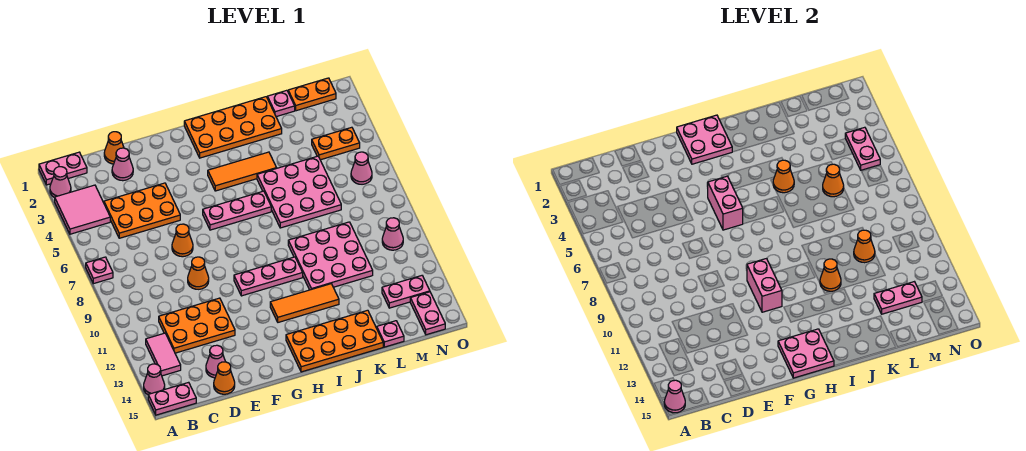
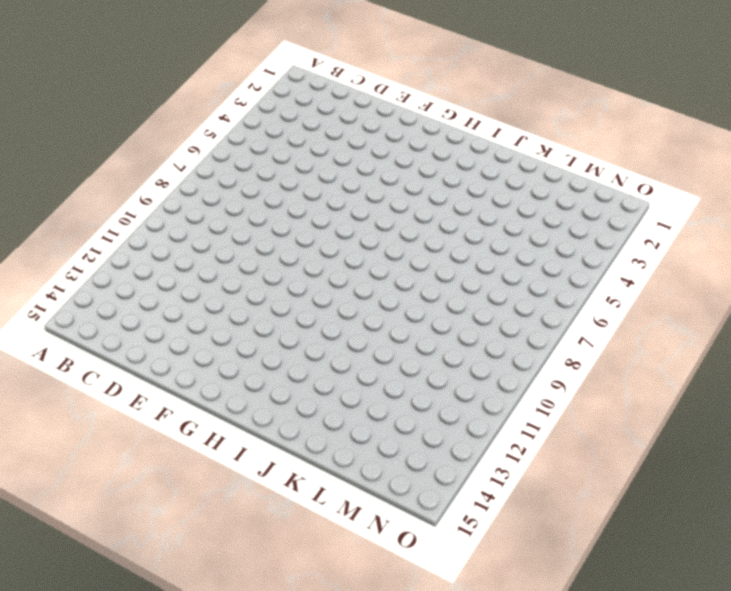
none -> pink plate A1:B1 level 1
none -> pink cone A2 level 1
none -> pink tile A3:B4 level 1
none -> pink plate A7 level 1

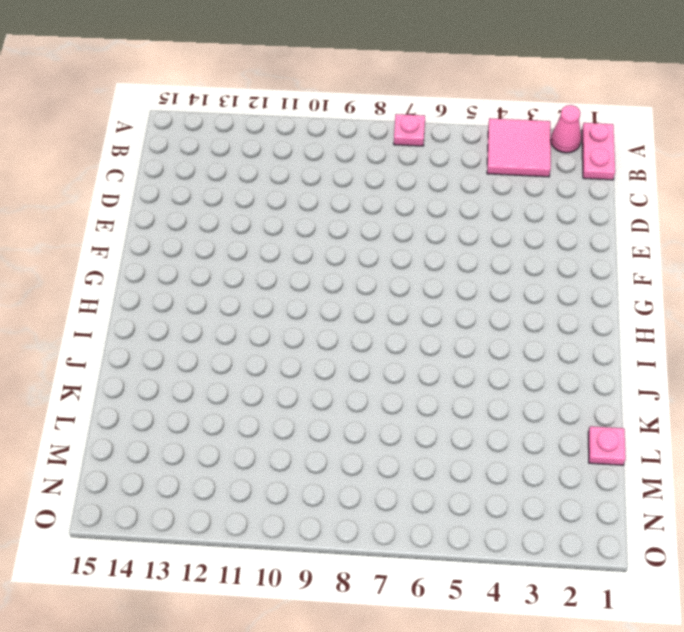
none -> pink cone A14 level 1
none -> pink plate A15:B15 level 1
none -> pink tile B12:B13 level 1
none -> orange plate C4:E5 level 1

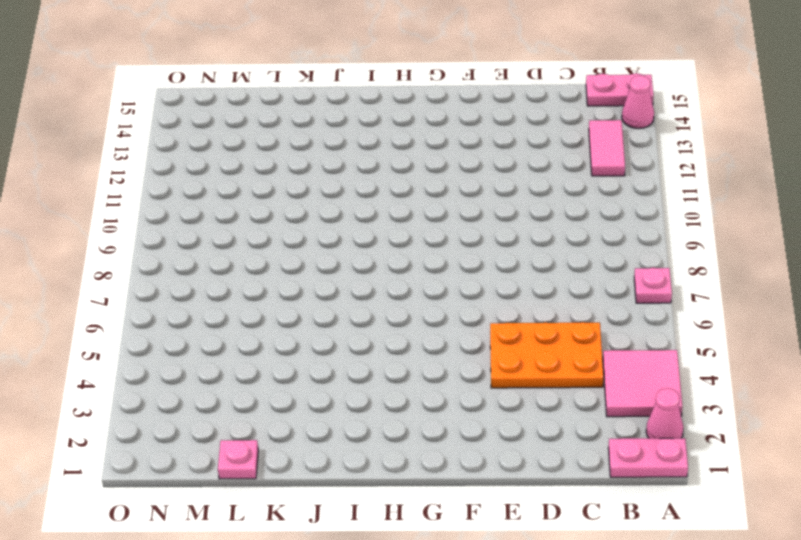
none -> orange plate C11:E12 level 1
none -> orange cone D1 level 1
none -> pink cone D2 level 1
none -> pink cone D14 level 1

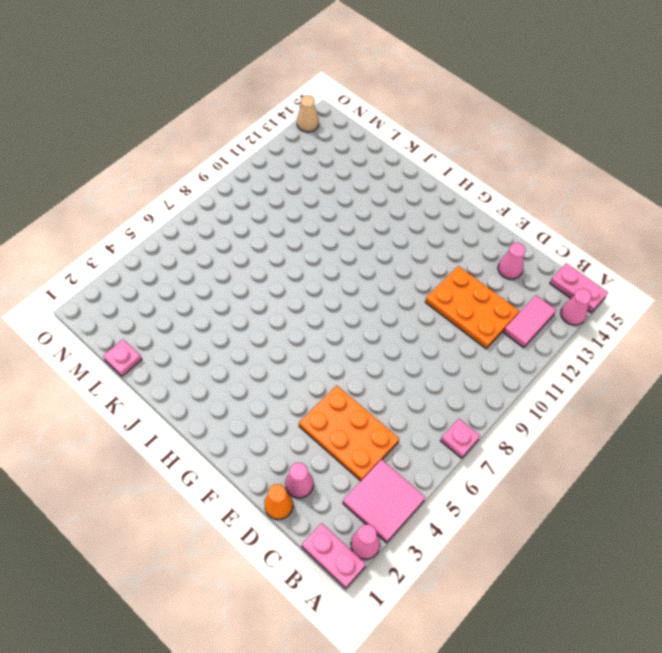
tan cone O14 level 1 -> none
none -> orange cone D15 level 1
none -> orange cone E7 level 1
none -> orange cone E9 level 1
none -> pink plate G6:I6 level 1

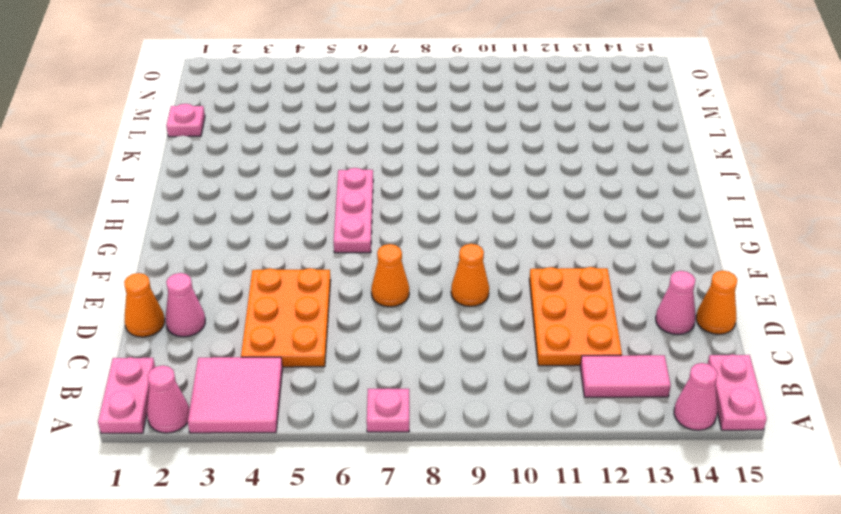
none -> pink plate G10:I10 level 1
none -> orange plate H1:K2 level 1
none -> orange tile H4:J4 level 1
none -> orange tile H12:J12 level 1

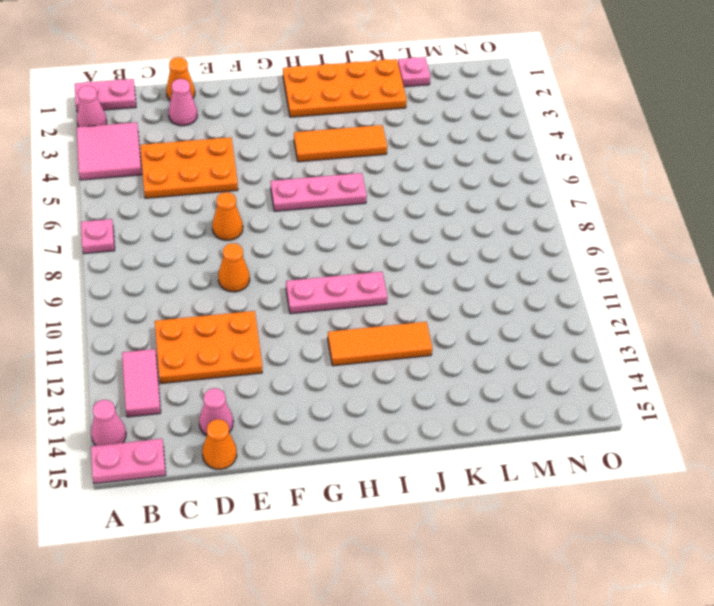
none -> orange plate H14:K15 level 1
none -> pink plate J5:L7 level 1
none -> pink plate J9:L11 level 1
none -> pink plate L15 level 1

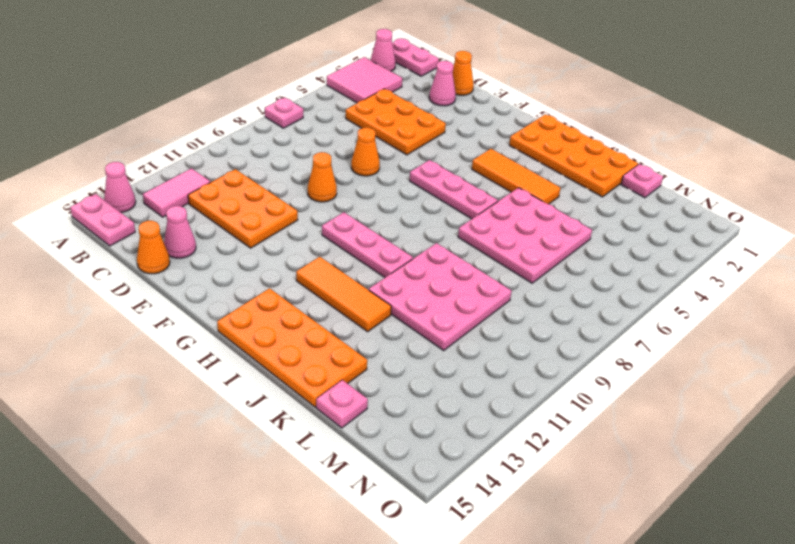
none -> orange plate M1:N1 level 1
none -> orange plate M4:N4 level 1
none -> pink plate M13:N13 level 1
none -> pink cone N6 level 1

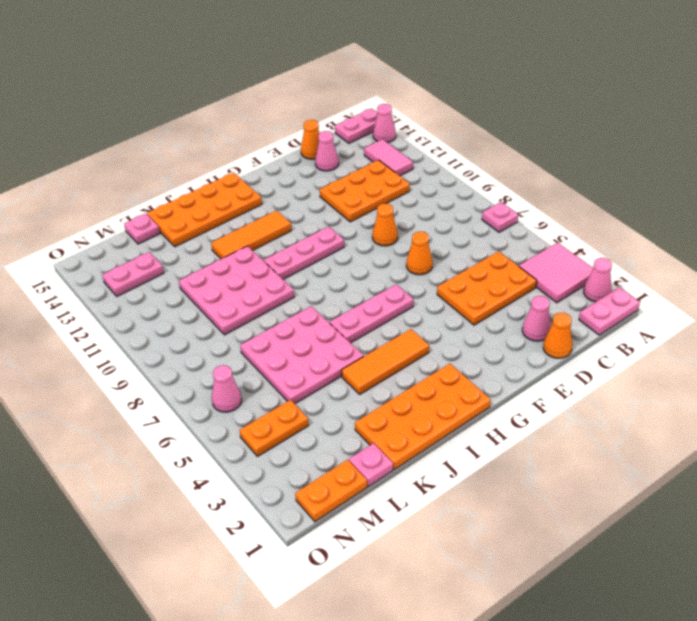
none -> pink cone N10 level 1
none -> pink plate N14:N15 level 1
none -> pink cone A15 level 2
none -> pink plate G1:H2 level 2

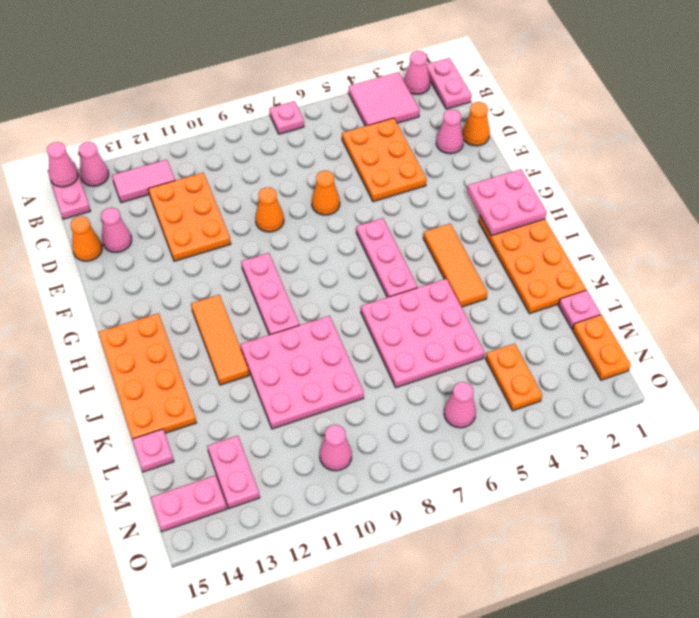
none -> pink brick G5:G6 level 2
none -> pink brick G10:G11 level 2
none -> pink plate G14:H15 level 2
none -> orange cone J5 level 2

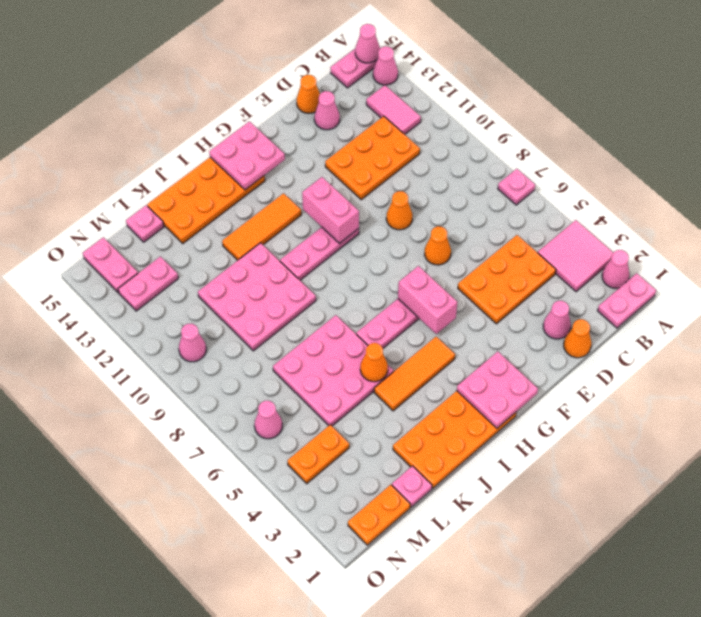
none -> orange cone J11 level 2
none -> orange cone L6 level 2
none -> orange cone L10 level 2
none -> pink plate L13:M13 level 2

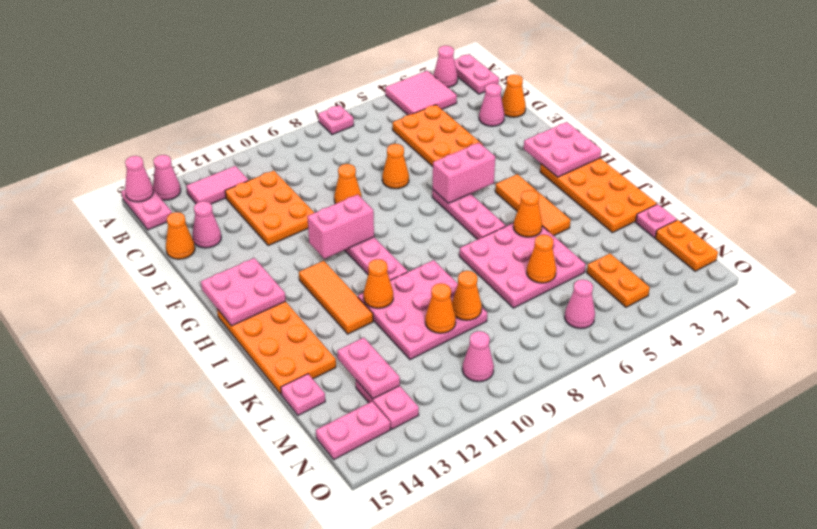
orange cone L9 level 2 -> none
none -> pink plate N4:N5 level 2

